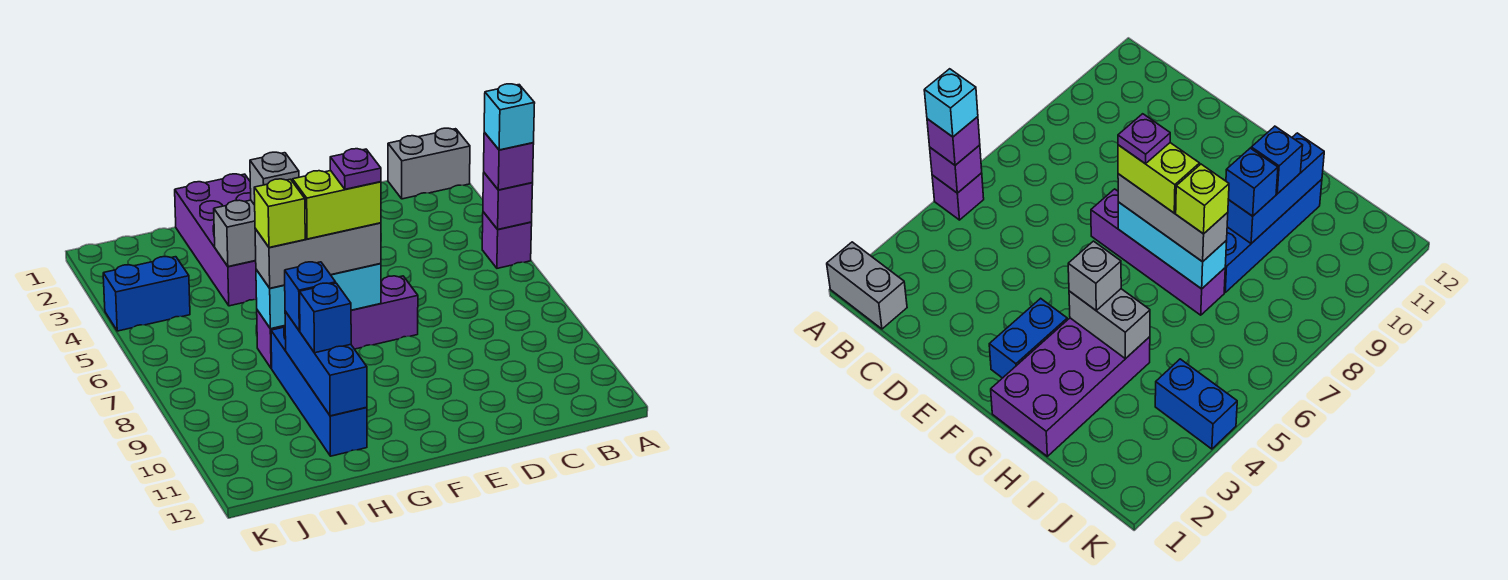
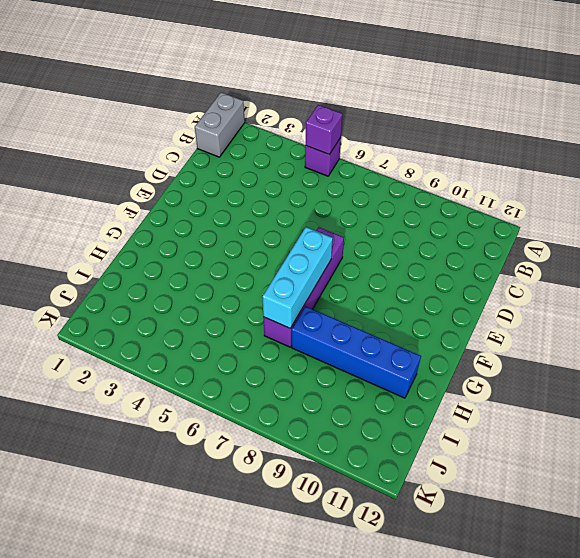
none -> blue brick F2:F3 level 1
none -> purple brick G1:H4 level 1
none -> blue brick J4:K4 level 1

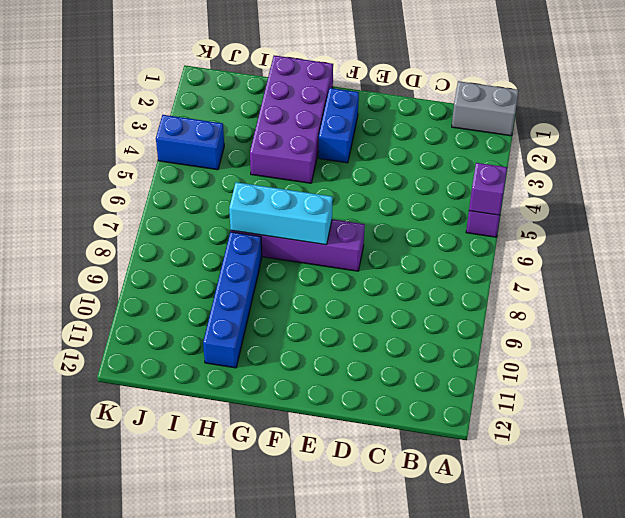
none -> grey brick G4:H4 level 2
none -> blue brick H9:H11 level 2
none -> purple brick A5 level 3

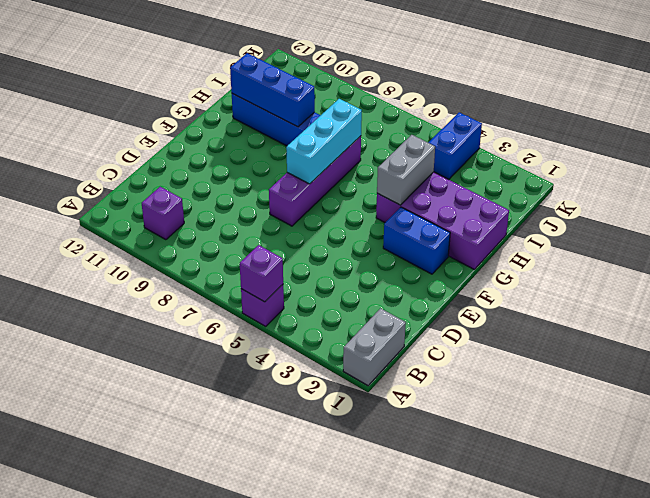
purple brick B10 level 1 -> purple brick A5 level 3
none -> grey brick F7:H7 level 3
none -> grey brick G4 level 3
none -> blue brick H9 level 3

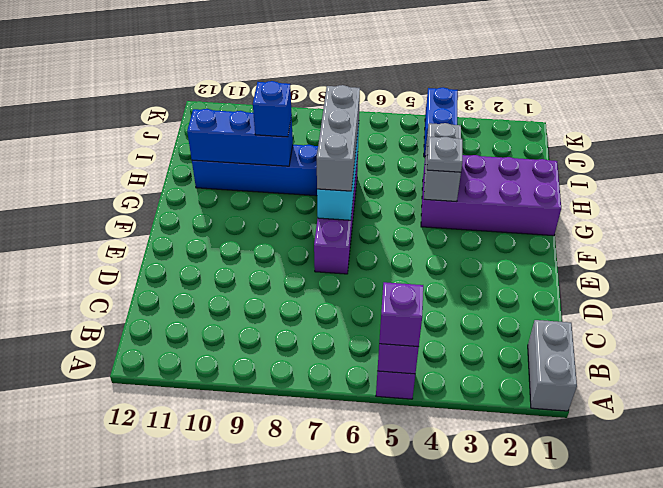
grey plate G4 level 3 -> grey brick G4 level 3
none -> blue brick F2:F3 level 1
none -> blue brick H10 level 3
none -> cyan brick A5 level 4

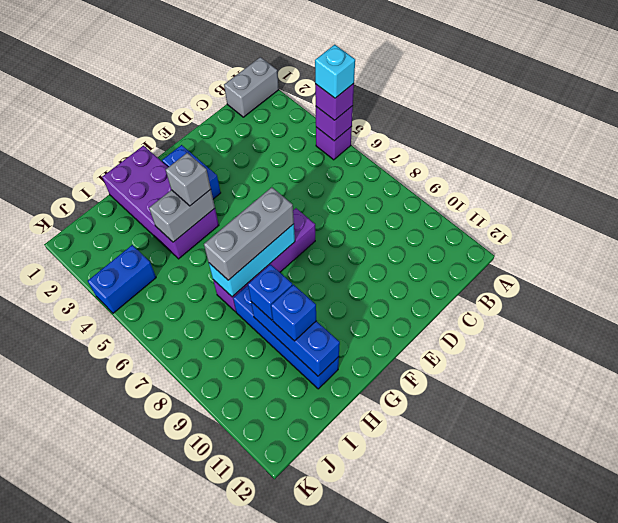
none -> lime brick F7:G7 level 4
none -> lime brick H7 level 4
none -> purple plate F7 level 5

